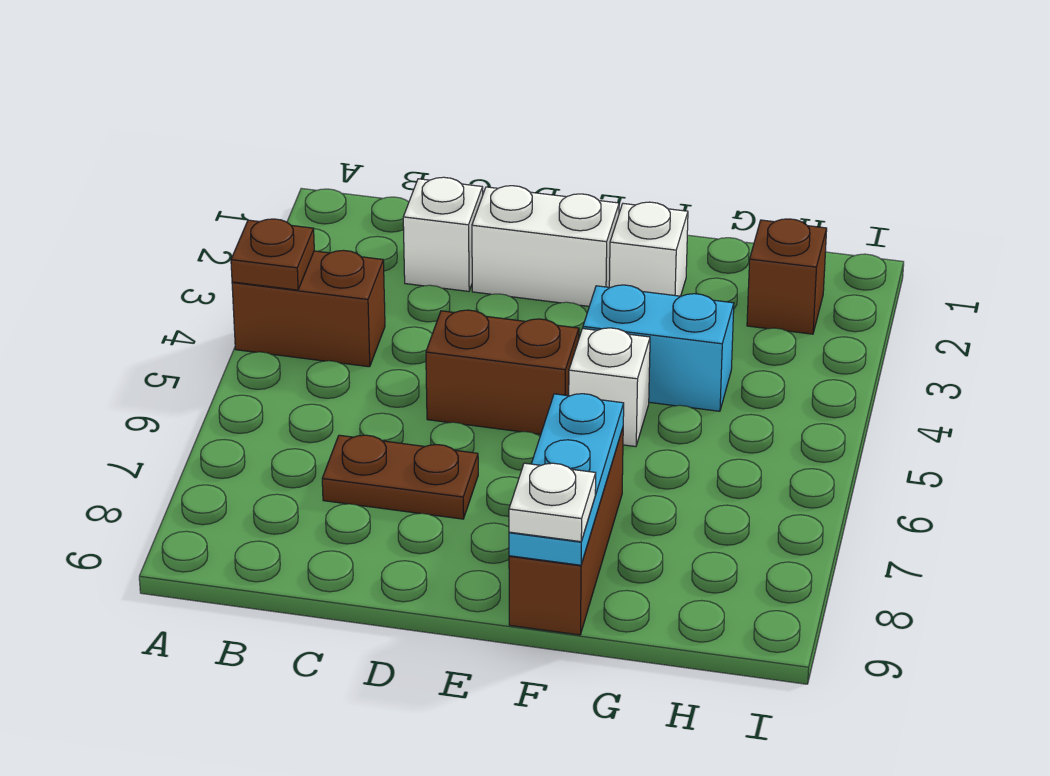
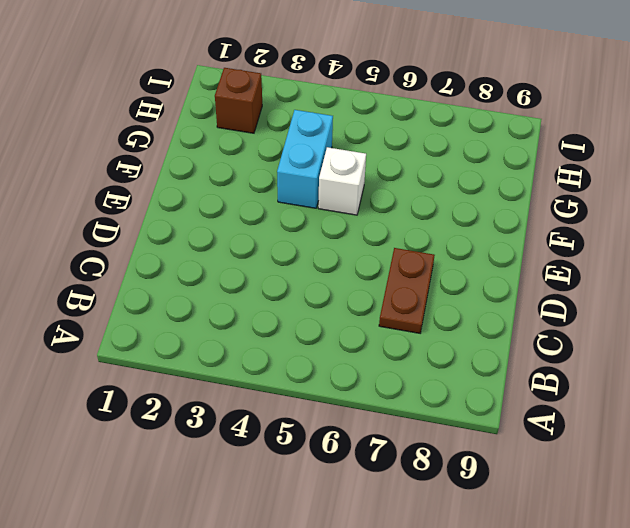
none -> brown brick A4:B4 level 1
none -> white brick C2 level 1
none -> white brick D2:E2 level 1

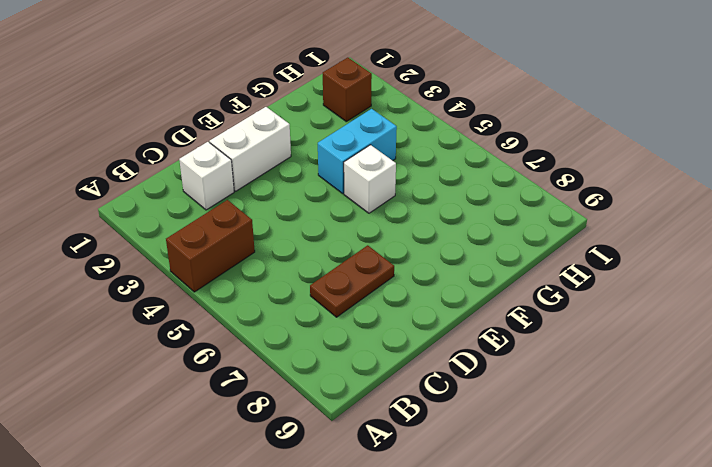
none -> brown brick D5:E5 level 1
none -> white brick F2 level 1
none -> brown brick F7:F9 level 1

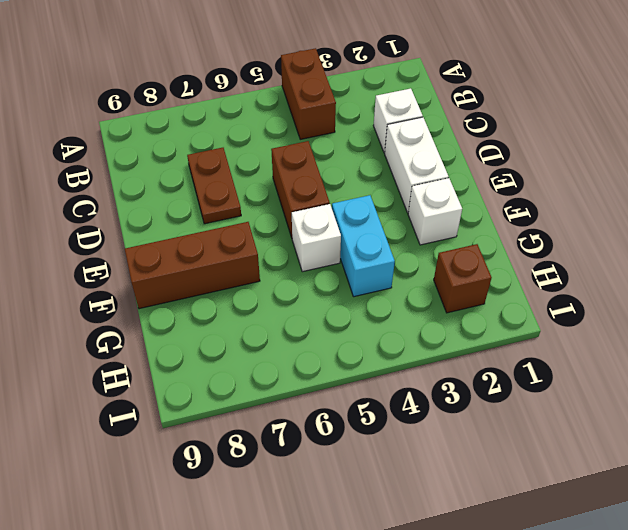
none -> brown plate A4 level 2
none -> cyan plate F7:F9 level 2
none -> white plate F9 level 3

